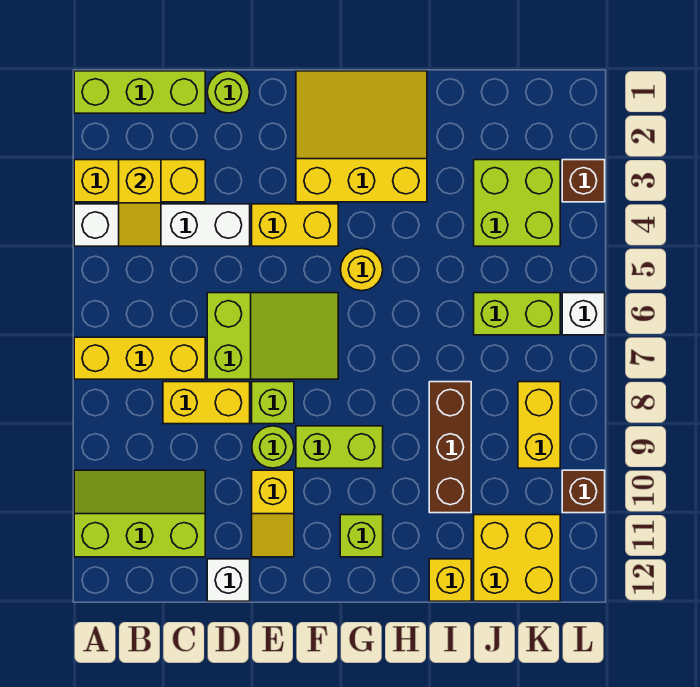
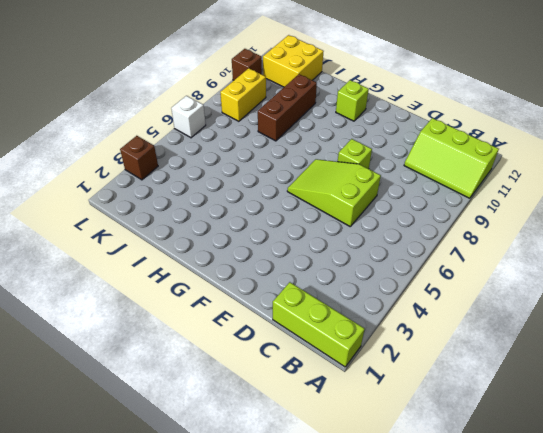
none -> yellow brick A3:C3 level 1
none -> white brick A4:D4 level 1
none -> yellow brick A7:C7 level 1

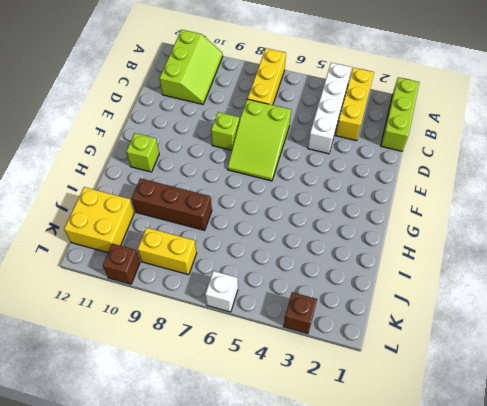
none -> yellow brick C8:D8 level 1
none -> lime round brick D1 level 1
none -> white brick D12 level 1

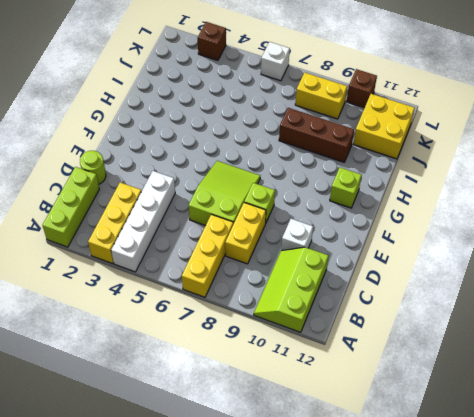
white brick D10 level 1 -> white brick D12 level 1
none -> yellow brick E4:F4 level 1
none -> lime round brick E9 level 1
none -> yellow slope E10:E11 level 1 top 10

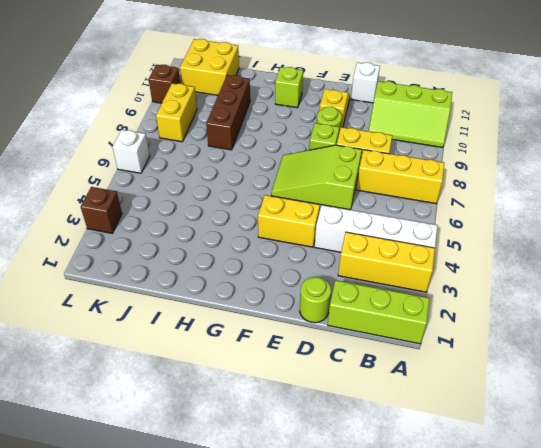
none -> yellow slope F1:H3 level 1 top 3
none -> lime brick F9:G9 level 1
none -> yellow round brick G5 level 1

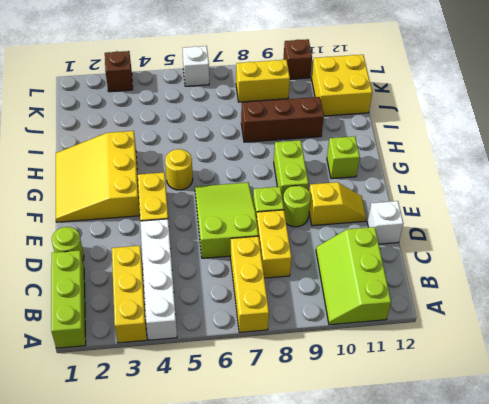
none -> yellow brick I12 level 1
none -> lime brick J3:K4 level 1
none -> lime brick J6:K6 level 1

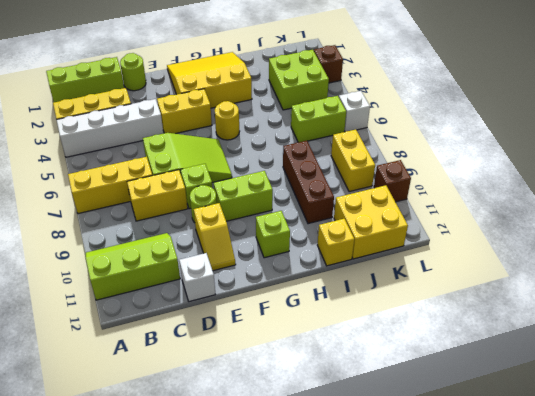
none -> yellow slope B3:B4 level 2 top 3

